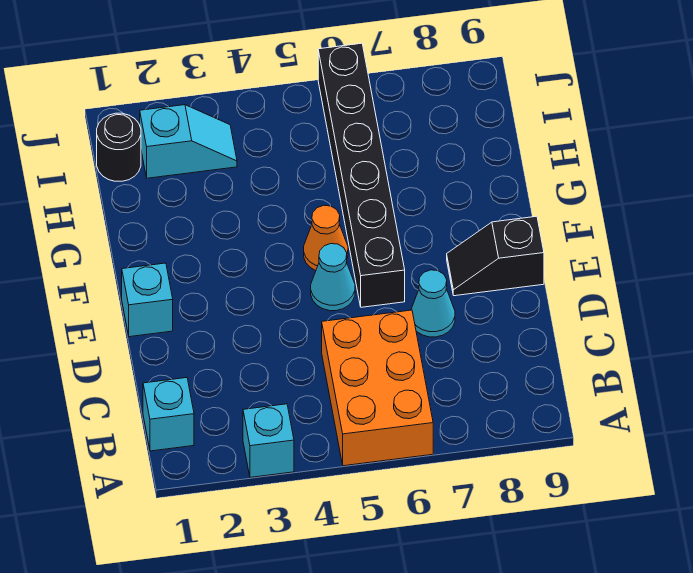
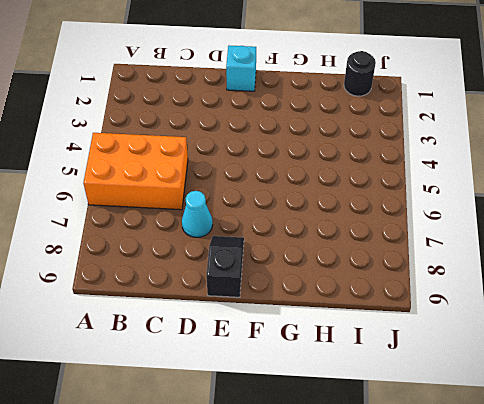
none -> cyan brick A3 level 1
none -> cyan brick B1 level 1

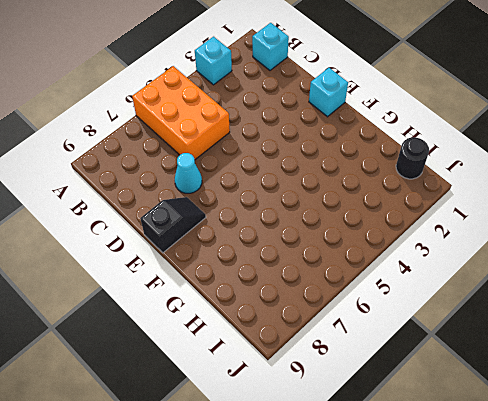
none -> cyan cone E5 level 1
none -> black brick E6:J6 level 1

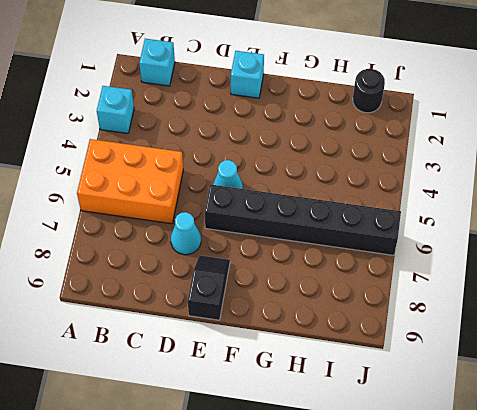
none -> orange cone F5 level 1
none -> cyan slope I2:I3 level 1 top 2

